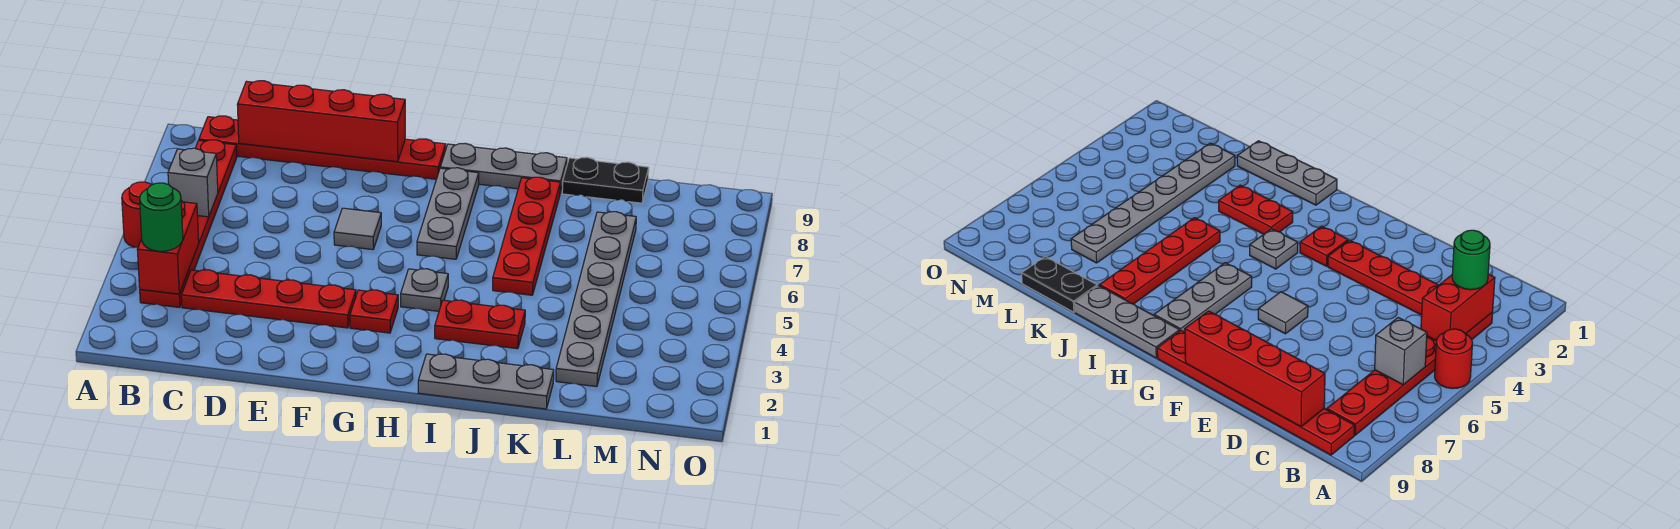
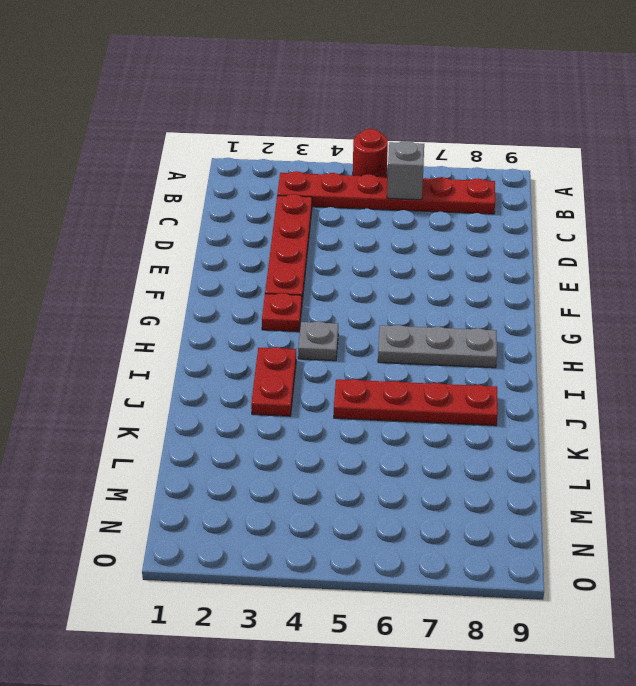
none -> red plate B9:G9 level 1
none -> grey tile F6 level 1
none -> grey plate H9:J9 level 1

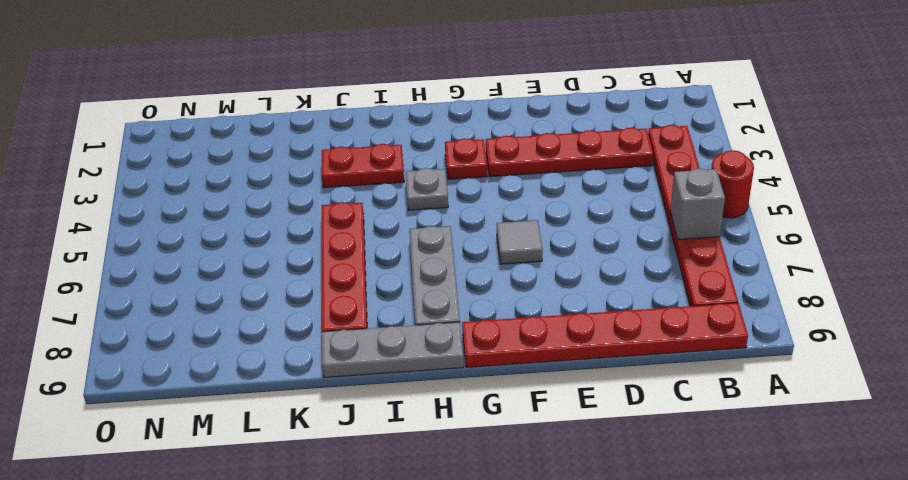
none -> grey plate I1:K1 level 1
none -> black plate K9:L9 level 1
none -> grey plate L2:L7 level 1

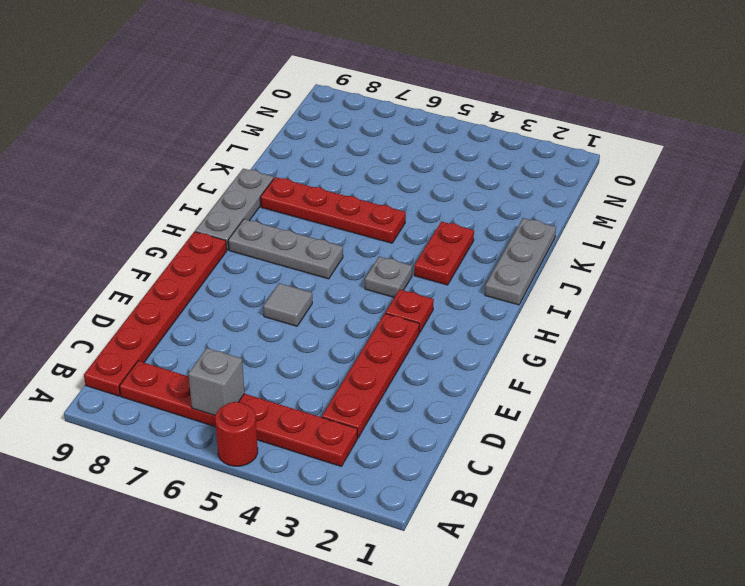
none -> black plate K9:L9 level 1
none -> grey plate L2:L7 level 1
none -> red brick B3:B4 level 2

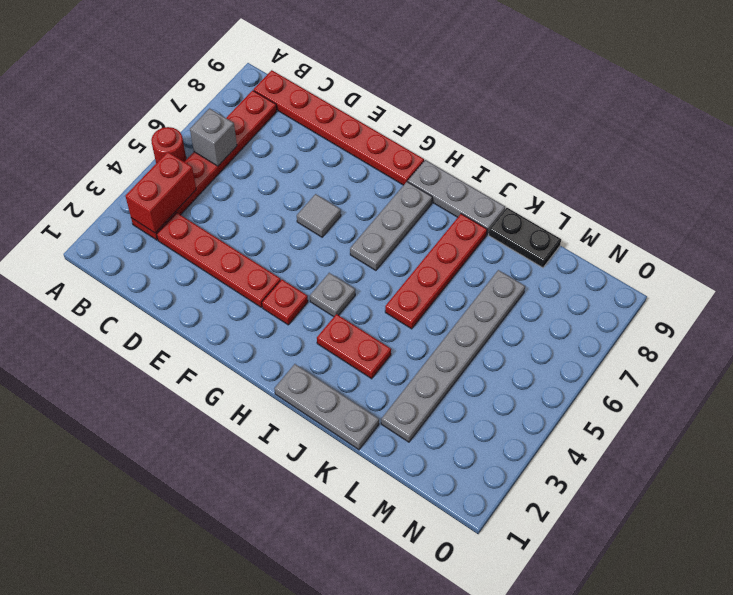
none -> red brick C9:F9 level 2
none -> green round brick B3 level 3

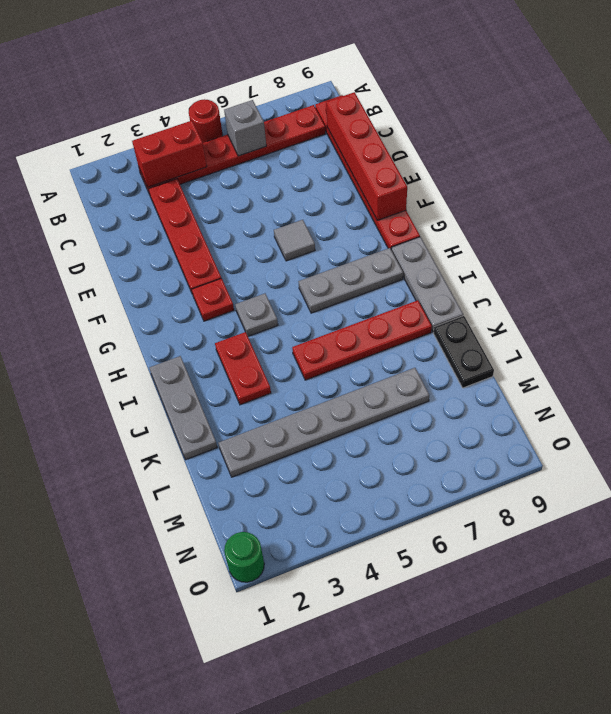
green round brick O1 level 1 -> green round brick B3 level 3

